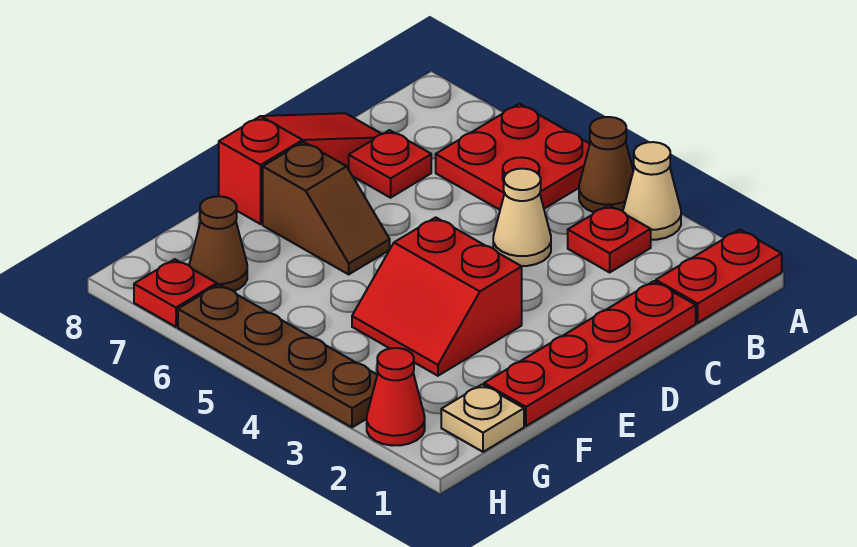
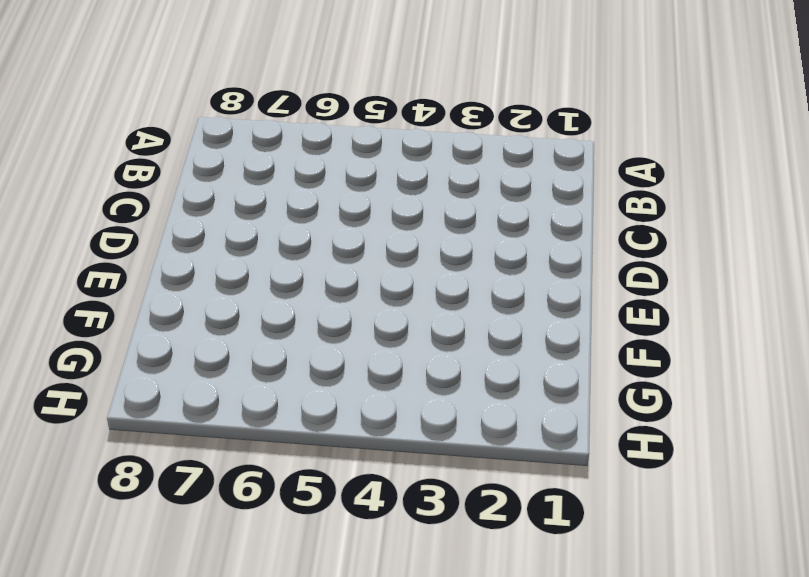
none -> red plate A1:B1 level 1
none -> tan cone A3 level 1
none -> brown cone A4 level 1

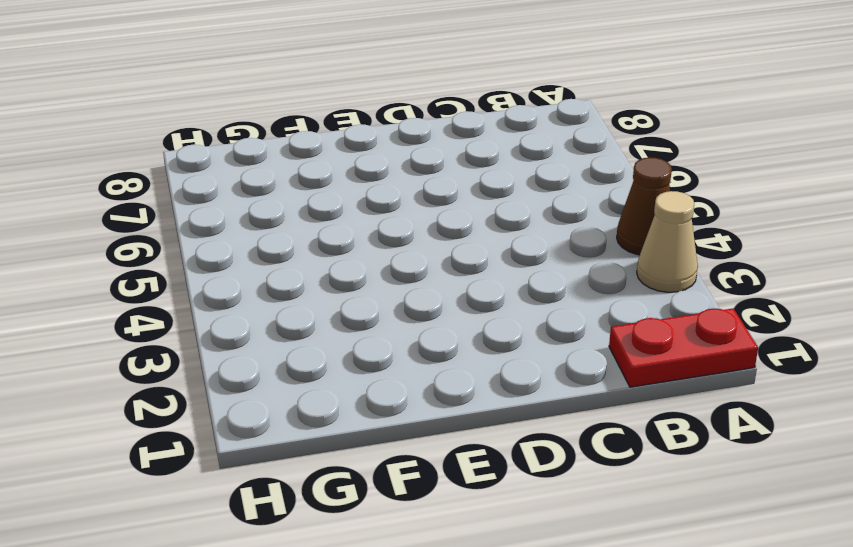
none -> red plate A5:B6 level 1
none -> red plate B3 level 1
none -> red plate C1:F1 level 1

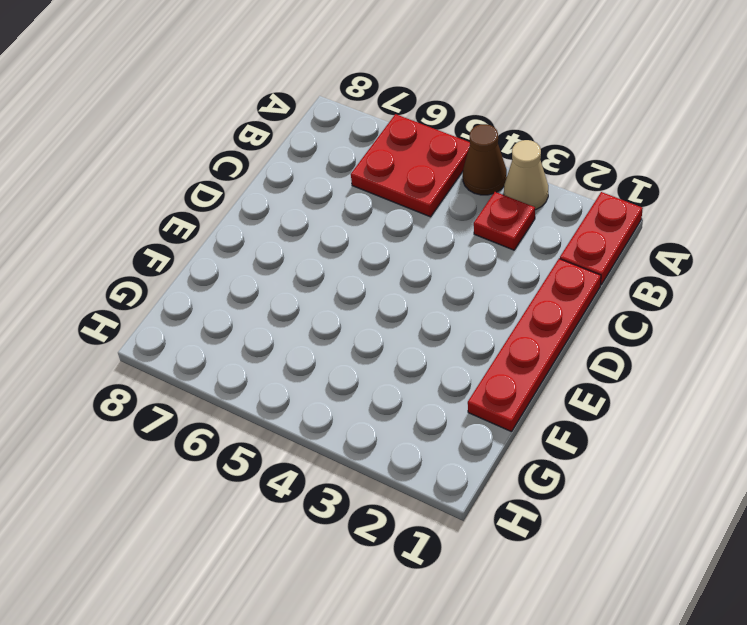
none -> tan cone C4 level 1
none -> red plate C7 level 1
none -> red slope C8:E8 level 1 top E

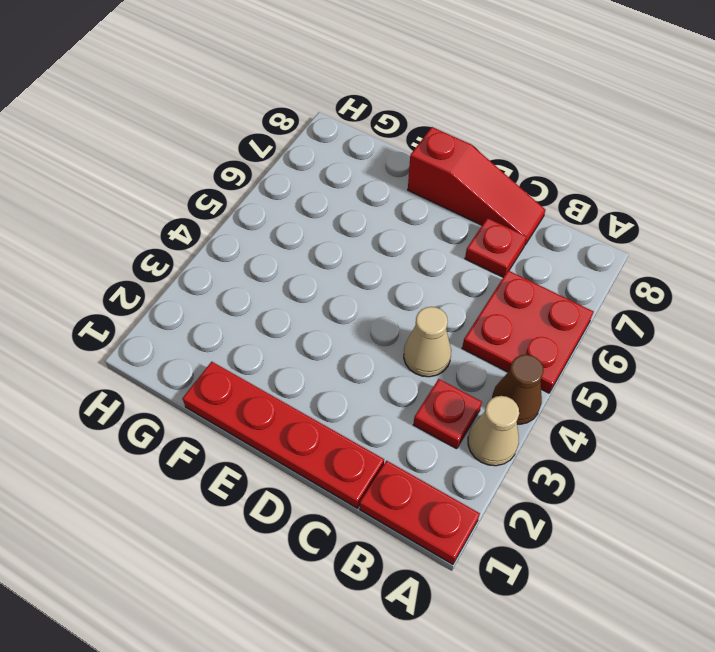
none -> red slope E3:F4 level 1 top E
none -> brown slope E6:E7 level 1 top 7
none -> tan plate G1 level 1

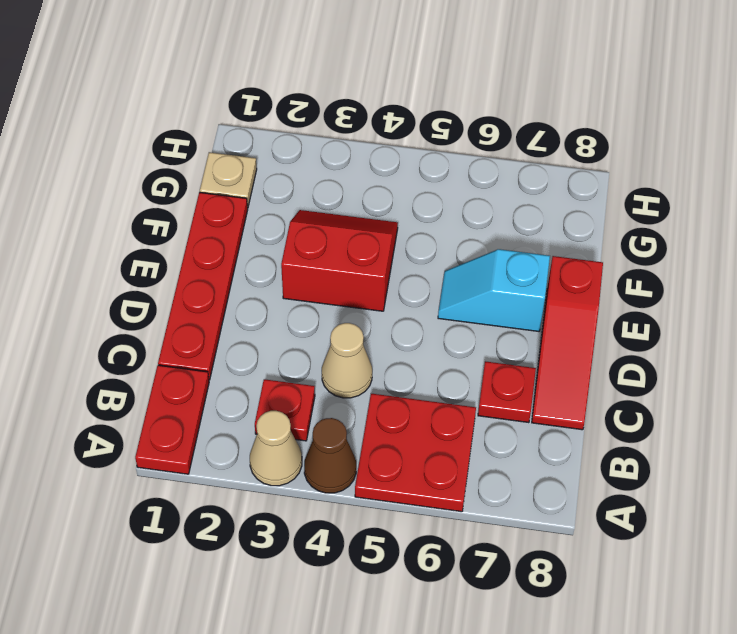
cyan slope E6:E7 level 1 top 7 -> brown slope E6:E7 level 1 top 7
none -> brown cone G7 level 1
none -> red cone H2 level 1
none -> brown plate H3:H6 level 1

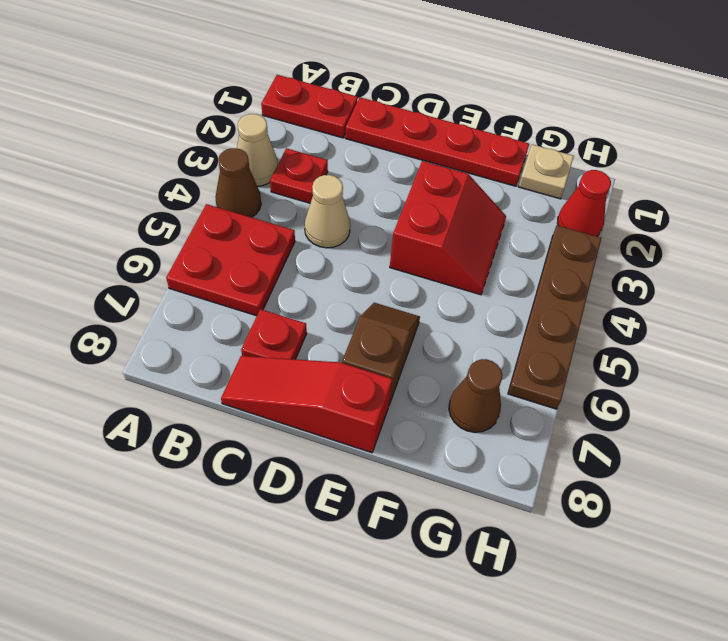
none -> red plate H7 level 1

